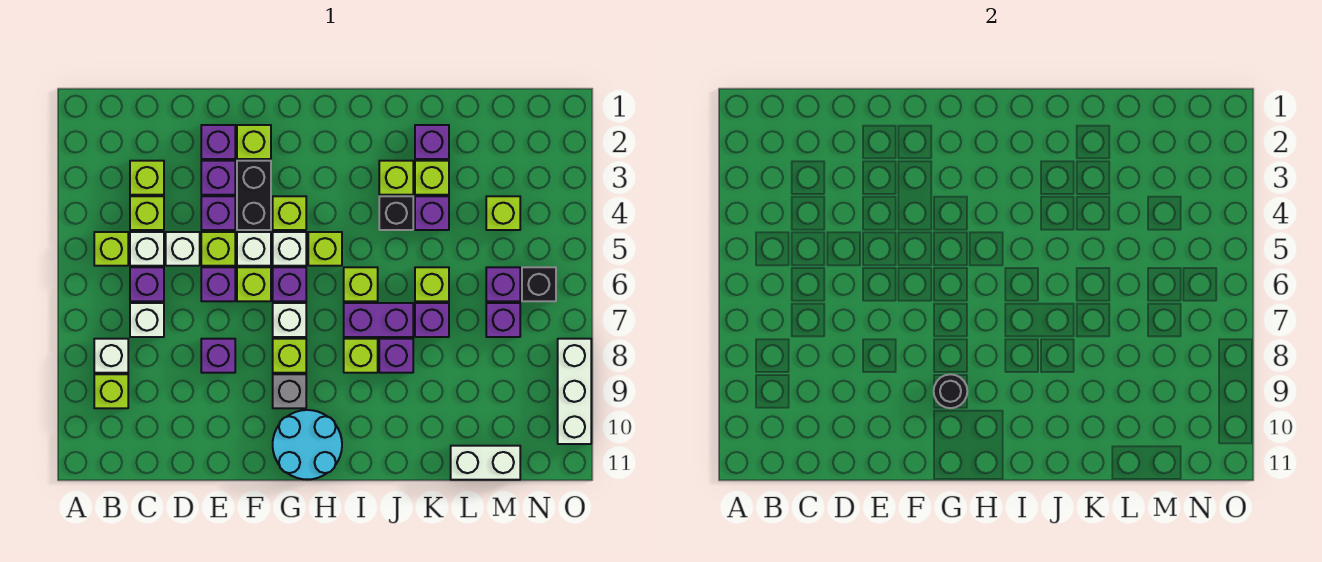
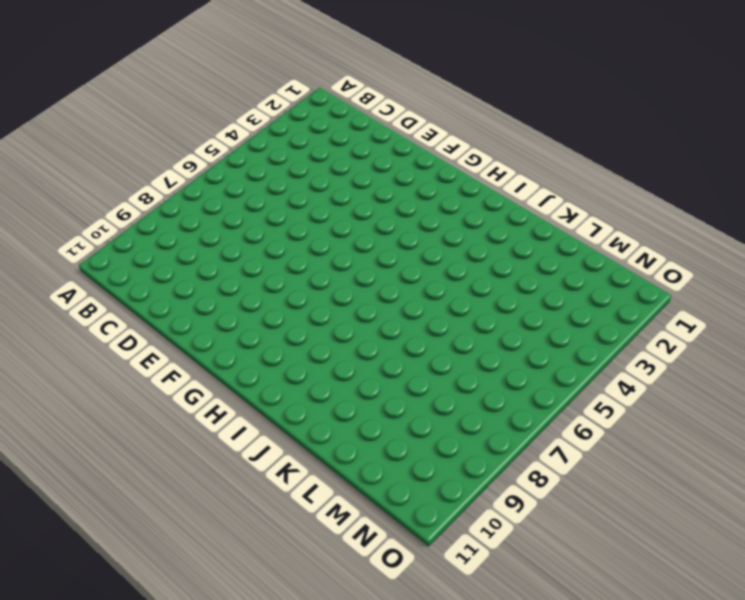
none -> lime brick B5 level 1
none -> white brick B8 level 1
none -> lime brick B9 level 1
none -> lime brick C3 level 1

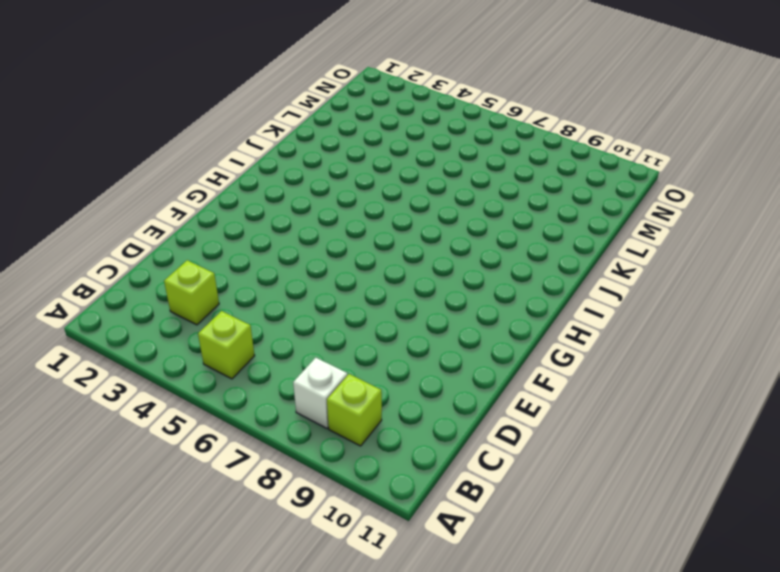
none -> lime brick C4 level 1
none -> white brick C5 level 1
none -> purple brick C6 level 1
none -> white brick C7 level 1

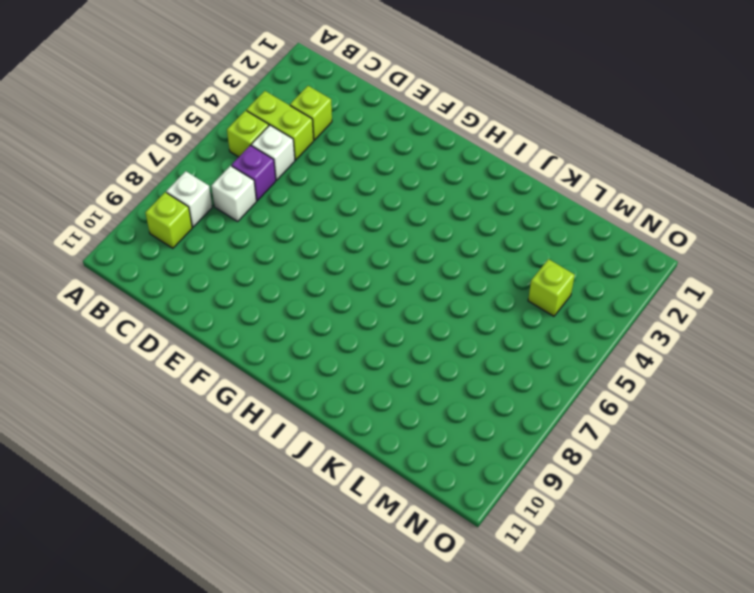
lime brick B4:C4 level 1 -> lime brick C4 level 1
none -> white brick D5 level 1
none -> purple brick E2 level 1
none -> purple brick E3 level 1
none -> purple brick E4 level 1

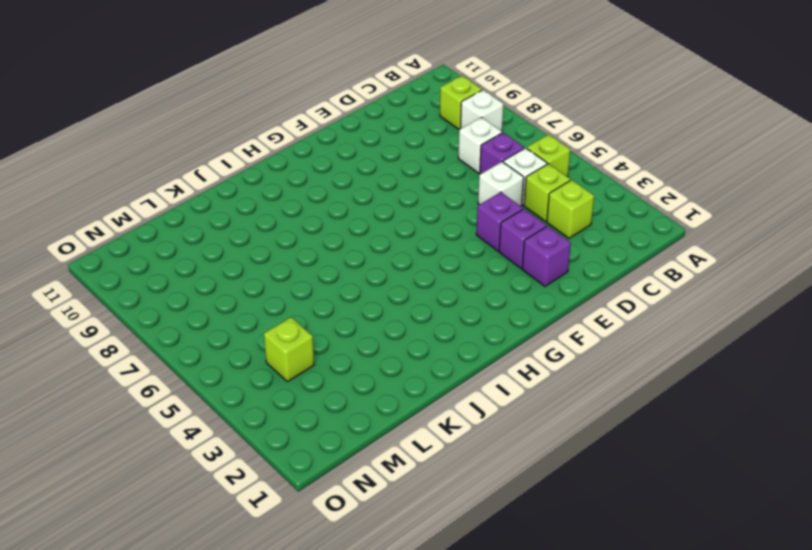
none -> lime brick E5 level 1
none -> purple brick E6 level 1
none -> purple brick E8 level 1
none -> lime brick F2 level 1

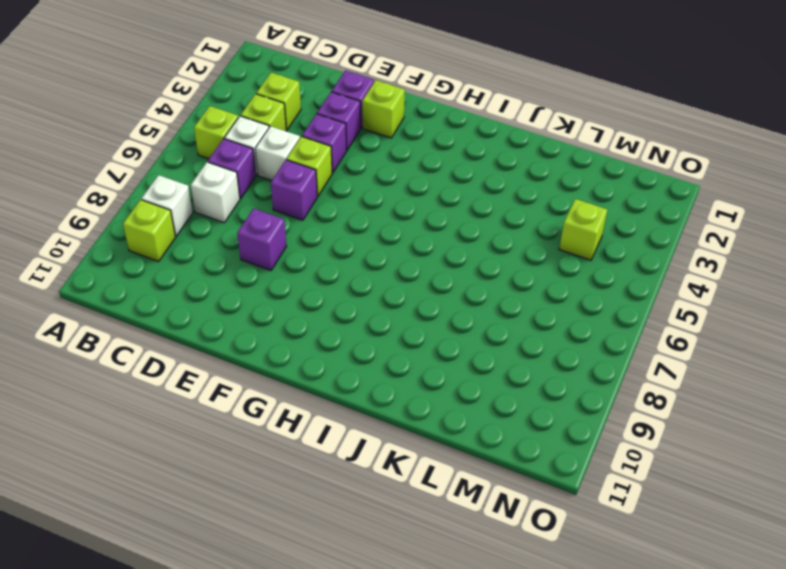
none -> black brick F3:F4 level 1
none -> white brick F5 level 1
none -> lime brick F6 level 1
none -> lime brick G4 level 1

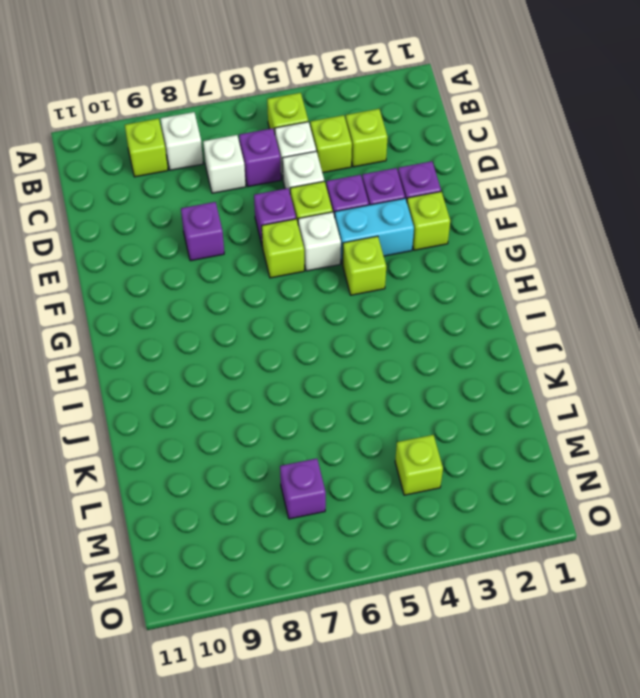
cyan brick F3:F4 level 1 -> black brick F3:F4 level 1
none -> white brick G5 level 1
none -> purple brick G6 level 1
none -> white brick G7 level 1
none -> lime brick G8 level 1

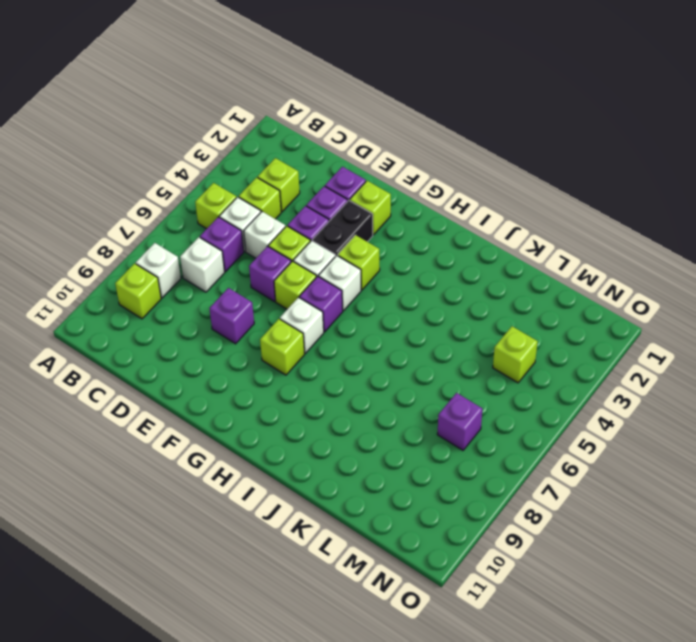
none -> grey brick G9 level 1
none -> cyan round brick G10:H11 level 1
none -> lime brick H5 level 1
none -> lime brick I6 level 1

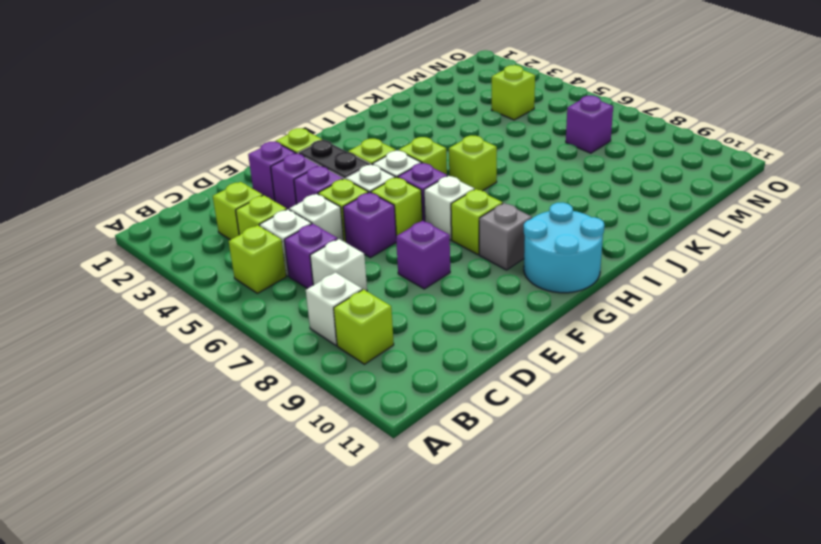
none -> purple brick I7:J7 level 1
none -> lime brick I8 level 1
none -> lime brick J3 level 1
none -> black brick J4 level 1

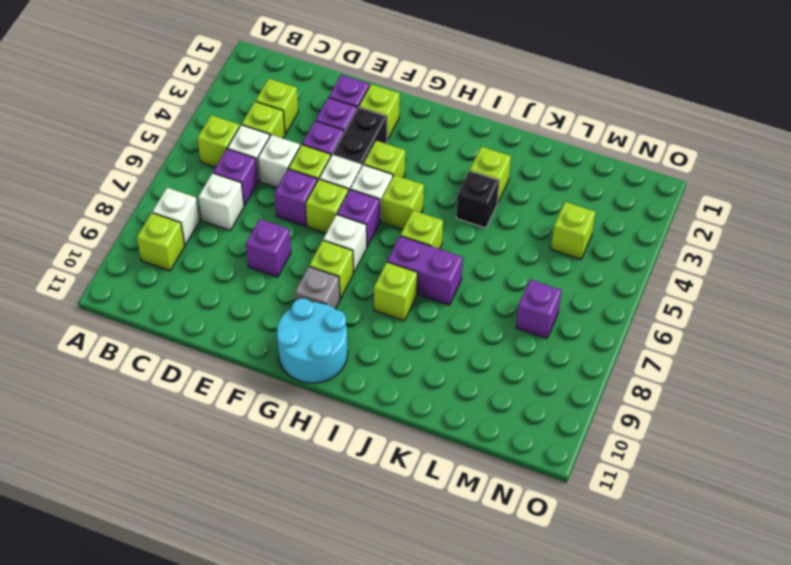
none -> purple brick J8 level 1
none -> purple brick K2 level 1
none -> lime brick K3 level 1
none -> purple brick K4 level 1

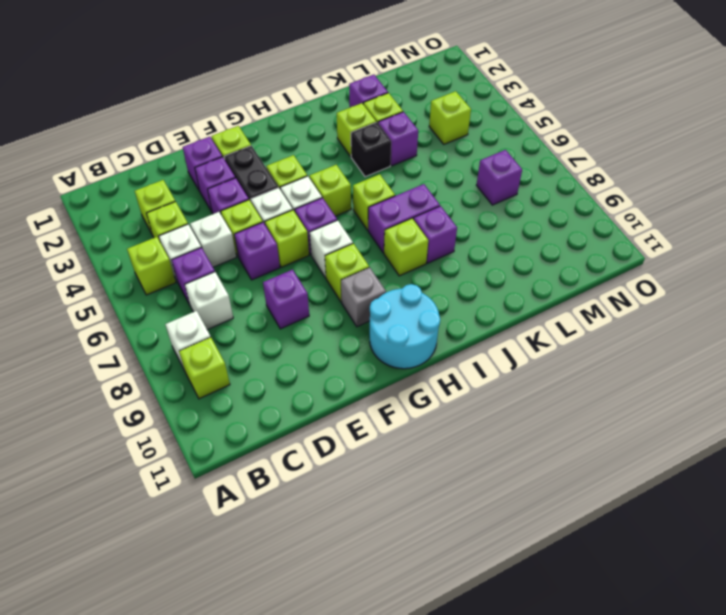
none -> lime brick K6 level 1
none -> purple brick K7 level 1
none -> white brick L11:M11 level 1
none -> purple brick M6 level 1

